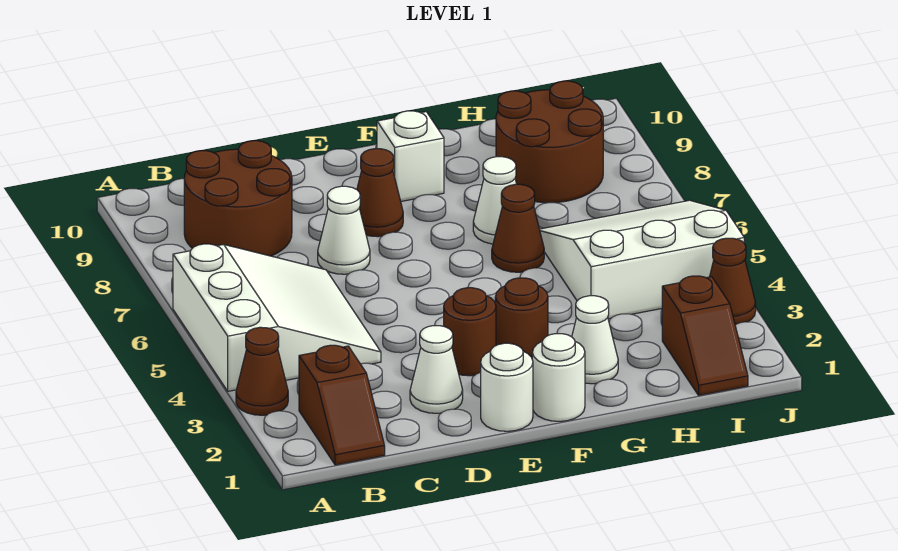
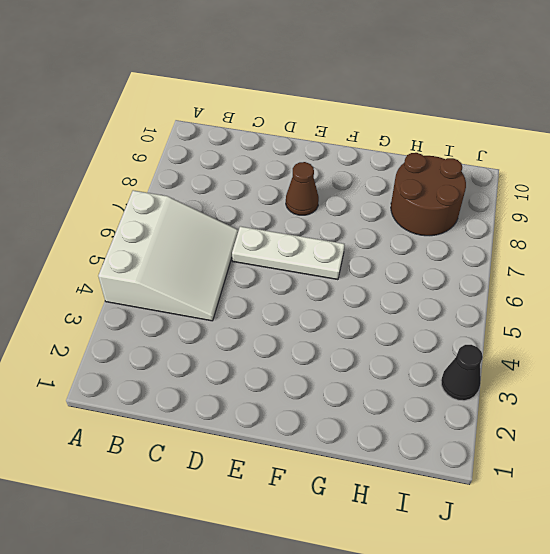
white plate D6:F6 level 1 -> none
black cone J3 level 1 -> brown cone J3 level 1
none -> brown cone A3 level 1
none -> brown slope B1:B2 level 1 top 2
none -> brown round brick B8:C9 level 1

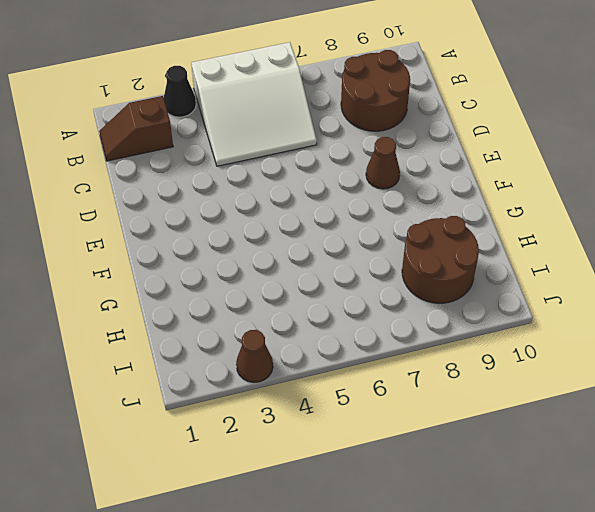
black cone A3 level 1 -> brown cone A3 level 1
none -> white cone D2 level 1
none -> white cone D7 level 1
none -> white round brick E1 level 1

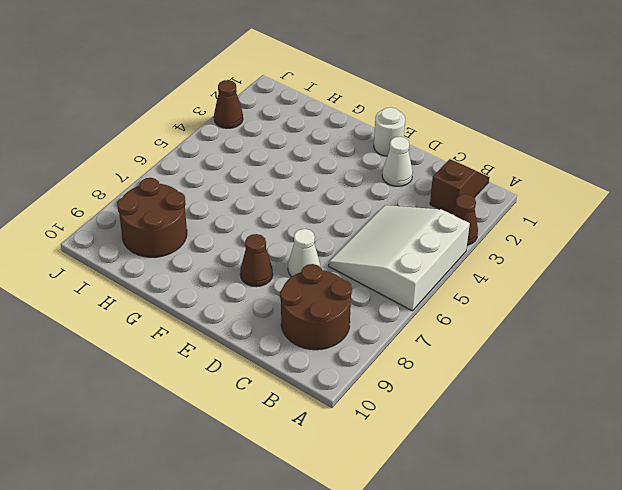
none -> brown round brick E3 level 1
none -> white round brick F1 level 1
none -> brown round brick F3 level 1

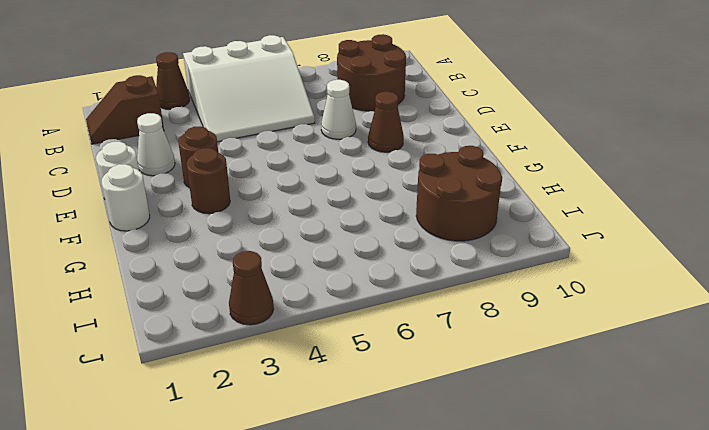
none -> white brick F9 level 1
none -> white cone G2 level 1
none -> brown cone G6 level 1

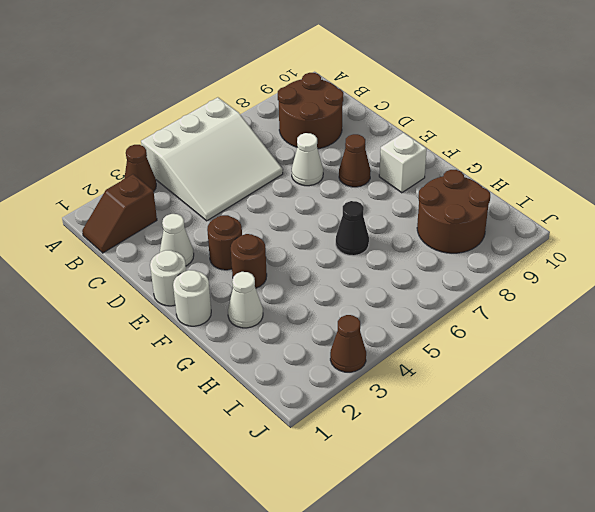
black cone G6 level 1 -> brown cone G6 level 1
none -> white cone G7 level 1
none -> white slope H4:J6 level 1 top 4
none -> brown slope I1:I2 level 1 top 2

